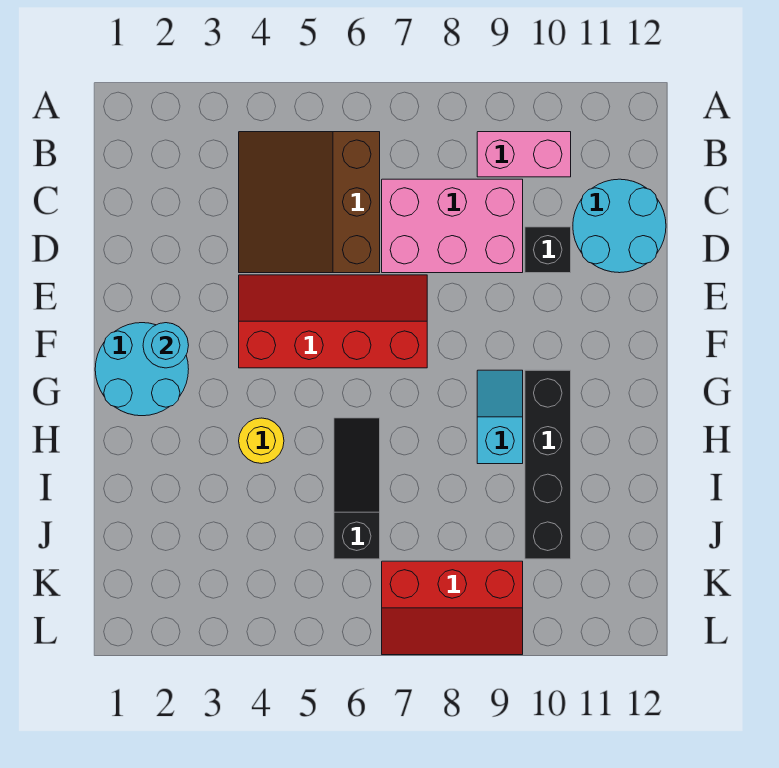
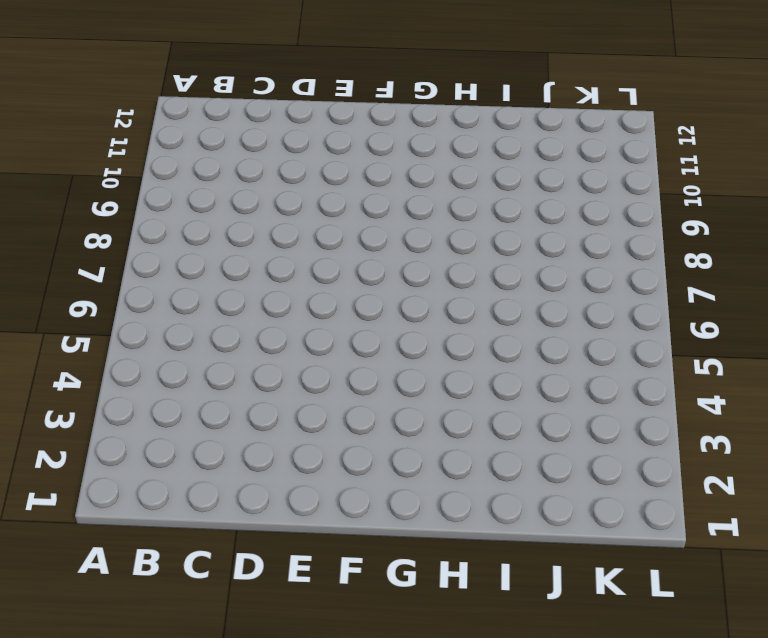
none -> brown slope B4:D6 level 1 top 6
none -> pink brick B9:B10 level 1
none -> pink brick C7:D9 level 1

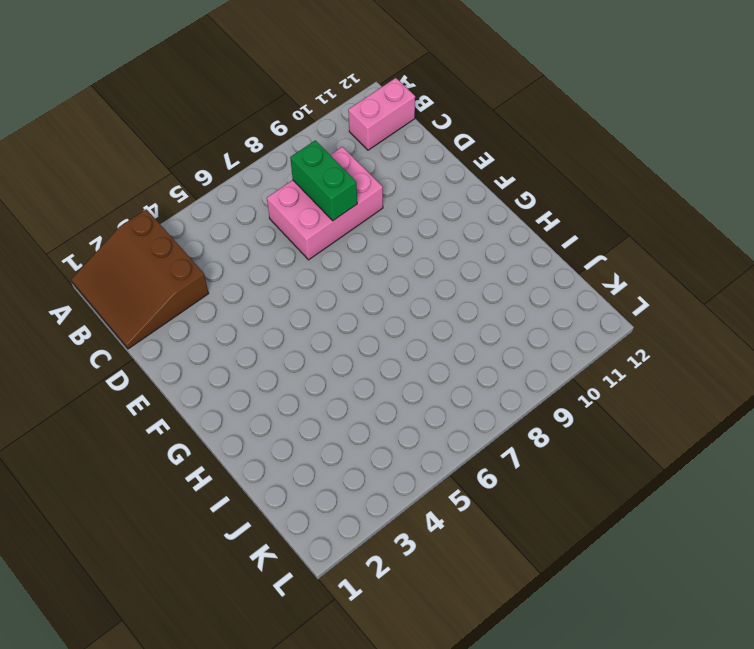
brown slope A1:C3 level 1 top 3 -> brown slope B4:D6 level 1 top 6
pink brick B11:B12 level 1 -> pink brick B9:B10 level 1
green brick C8:D8 level 2 -> none
none -> cyan round brick C11:D12 level 1
none -> black brick D10 level 1
none -> red slope E4:F7 level 1 top F

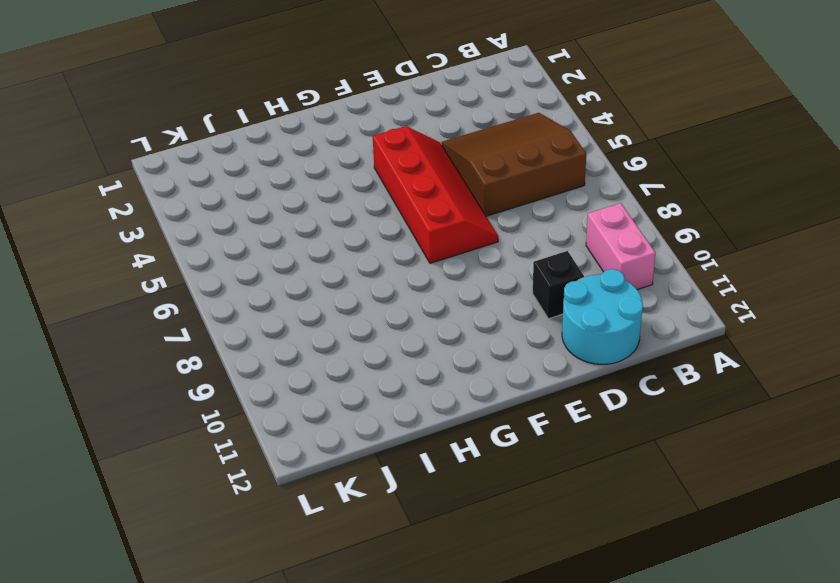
none -> pink brick C7:D9 level 1
none -> cyan round brick F1:G2 level 1
none -> cyan slope G9:H9 level 1 top H

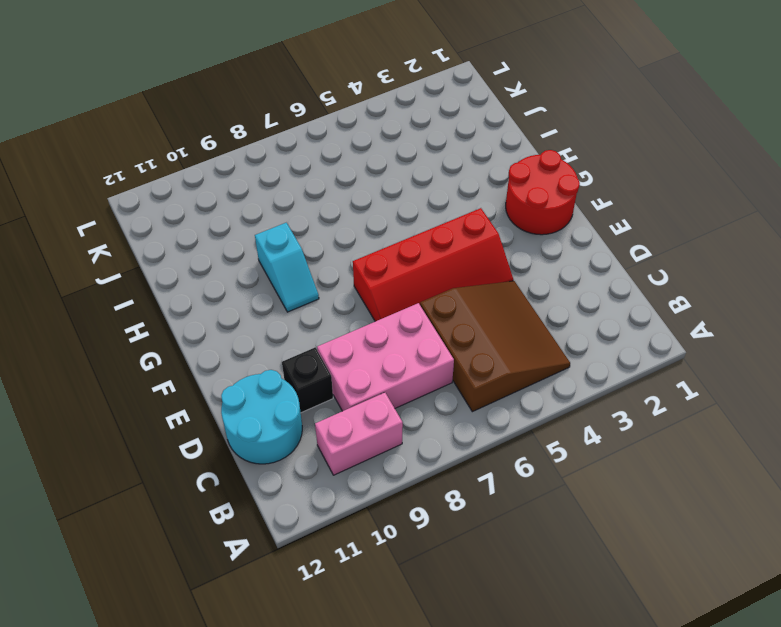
red round brick F1:G2 level 1 -> cyan round brick F1:G2 level 1
none -> black brick G10:J10 level 1
none -> yellow round brick H4 level 1
none -> black slope H6:J6 level 1 top J

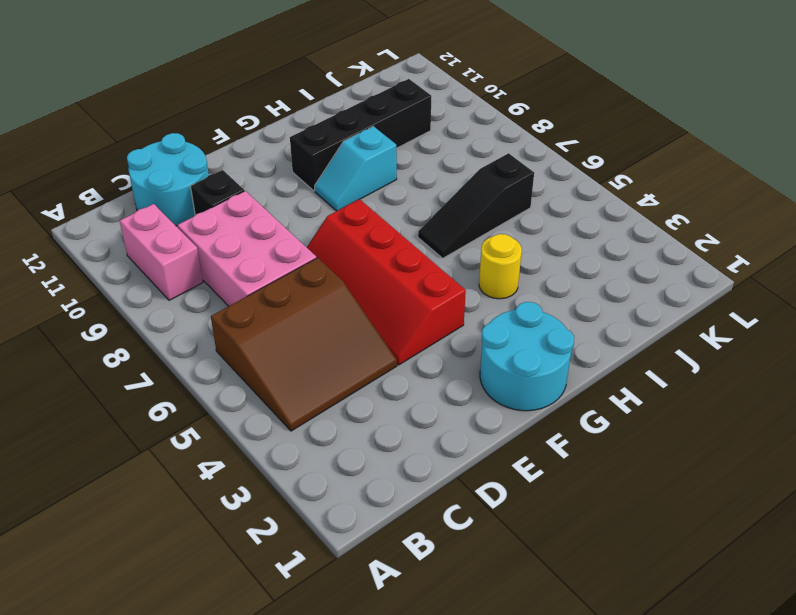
none -> red slope K7:L9 level 1 top K
none -> cyan round brick F2 level 2

